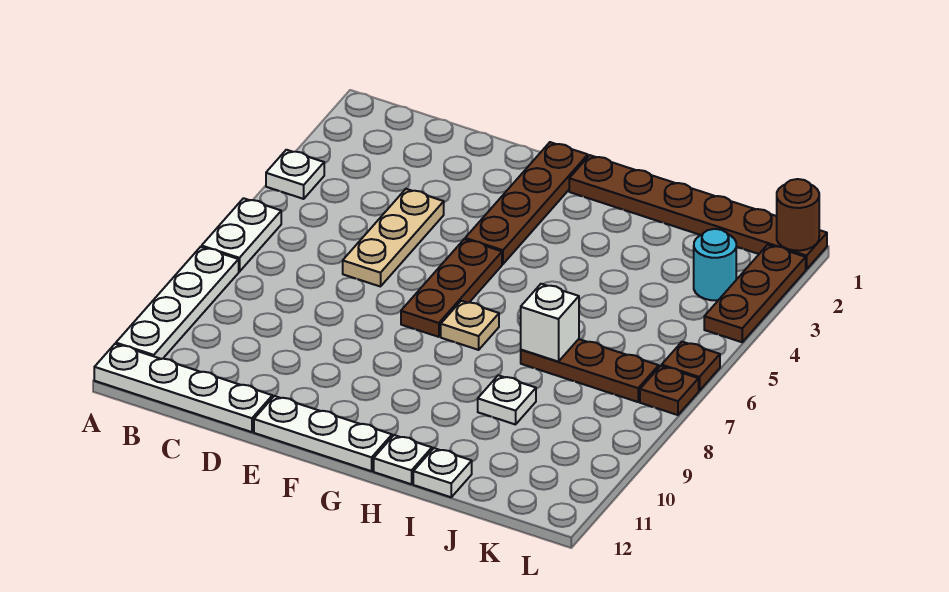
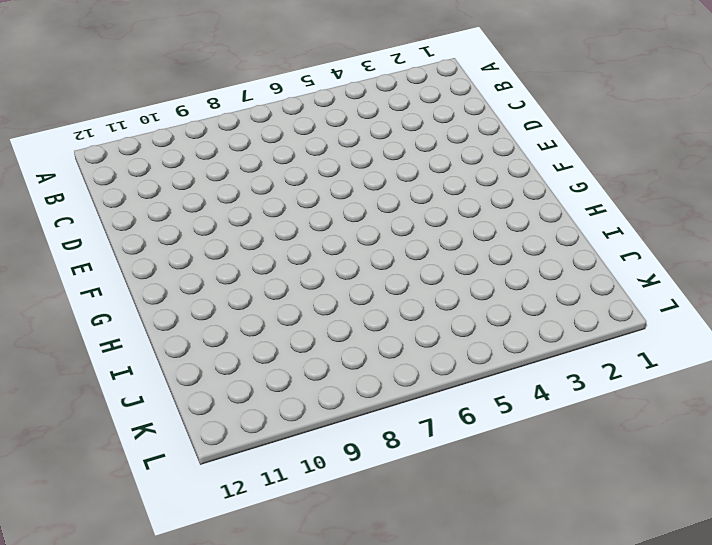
none -> white plate A4 level 1
none -> white plate A6:A7 level 1
none -> white plate A8:A11 level 1

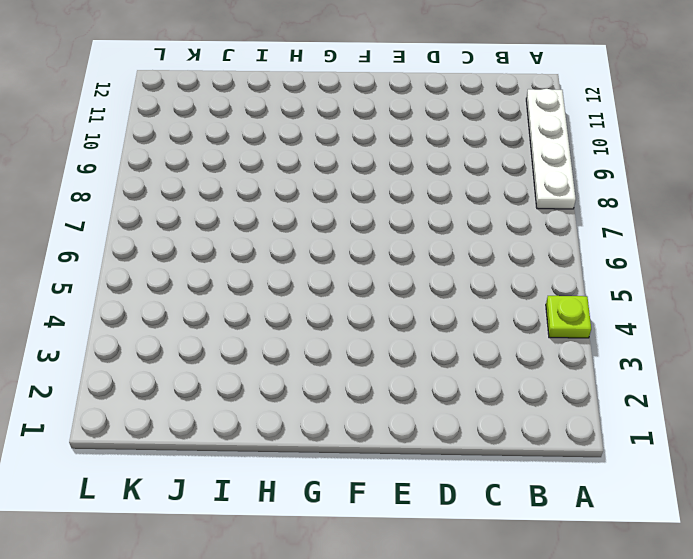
lime plate A4 level 1 -> white plate A4 level 1
none -> white plate A6:A7 level 1
none -> white plate A12:D12 level 1
none -> tan plate D4:D6 level 1

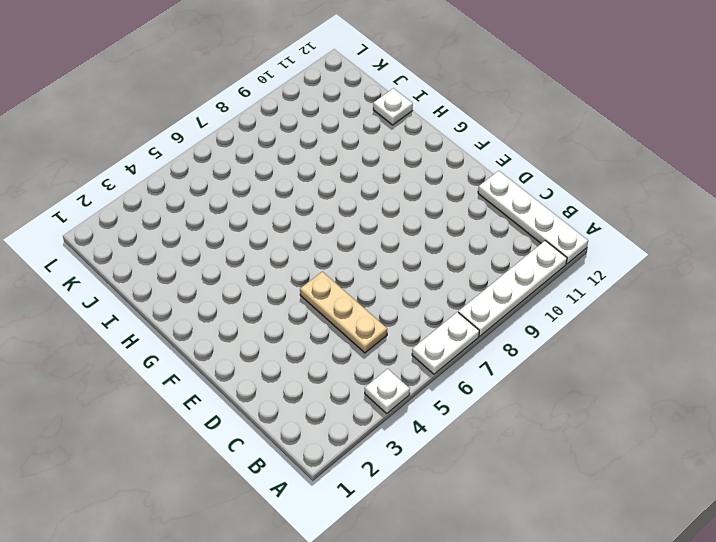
tan plate C5:E5 level 1 -> tan plate D4:D6 level 1
none -> white plate E12:G12 level 1
none -> brown plate F1:F4 level 1
none -> brown plate F5:F7 level 1

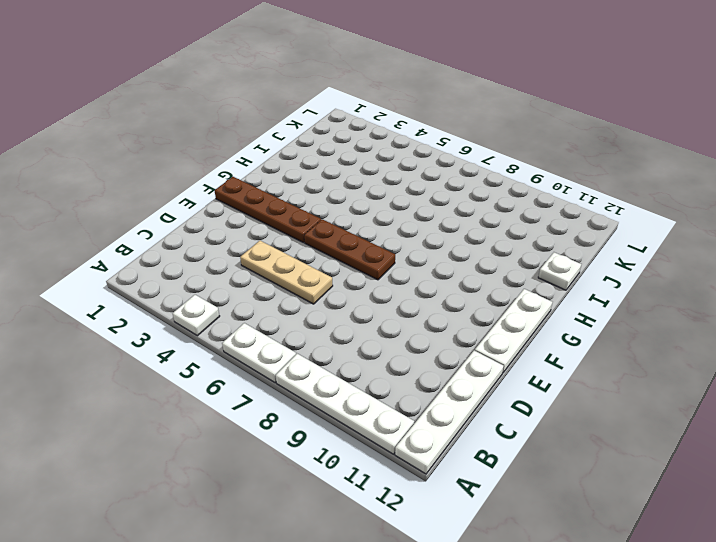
none -> brown plate G1:L1 level 1
none -> tan plate G7 level 1
none -> white plate H12 level 1

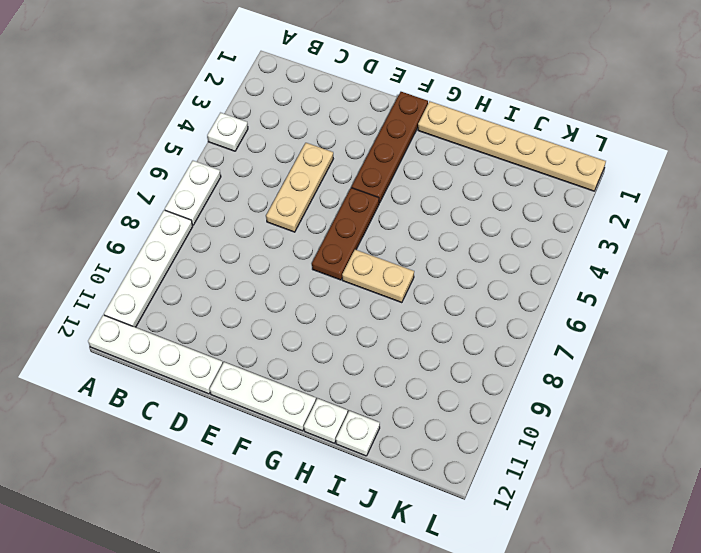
tan plate G1:L1 level 1 -> brown plate G1:L1 level 1
tan plate G7:H7 level 1 -> tan plate G7 level 1
none -> brown plate I7:K7 level 1
none -> white plate I9 level 1
none -> cyan round brick K3 level 1

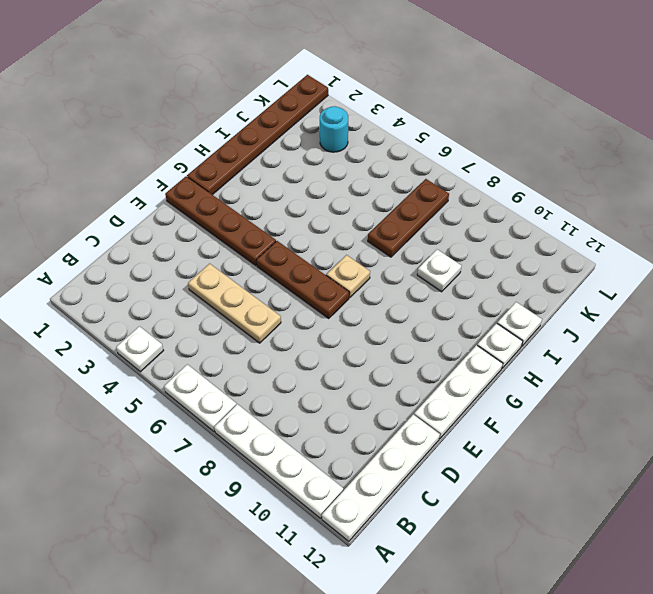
none -> brown plate L2:L4 level 1
none -> brown plate L6 level 1
none -> brown plate L7 level 1

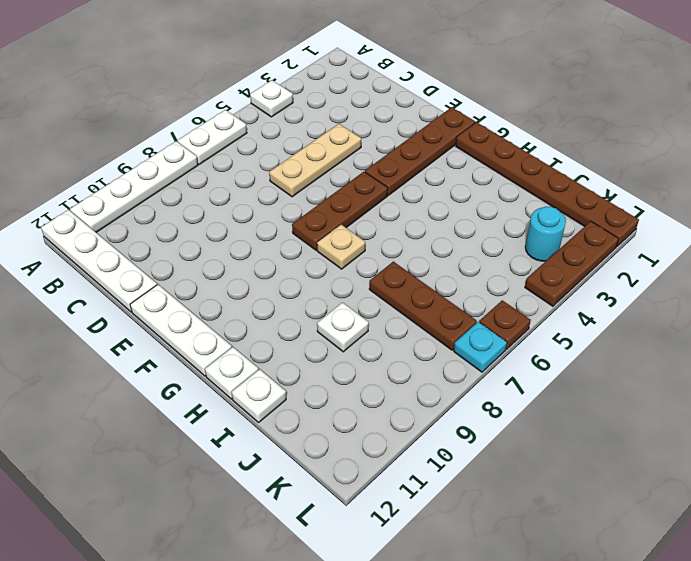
cyan plate L7 level 1 -> brown plate L7 level 1
none -> white brick I7 level 2
none -> brown round brick L1 level 2

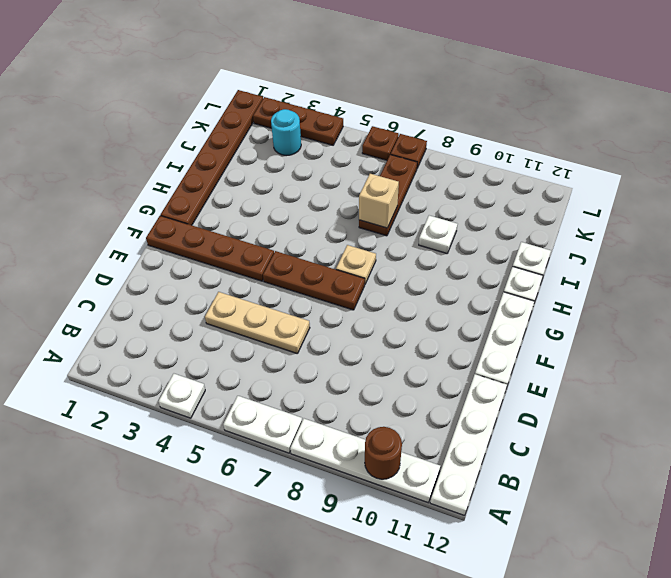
brown round brick A10 level 2 -> brown round brick L1 level 2
tan brick I7 level 2 -> white brick I7 level 2

